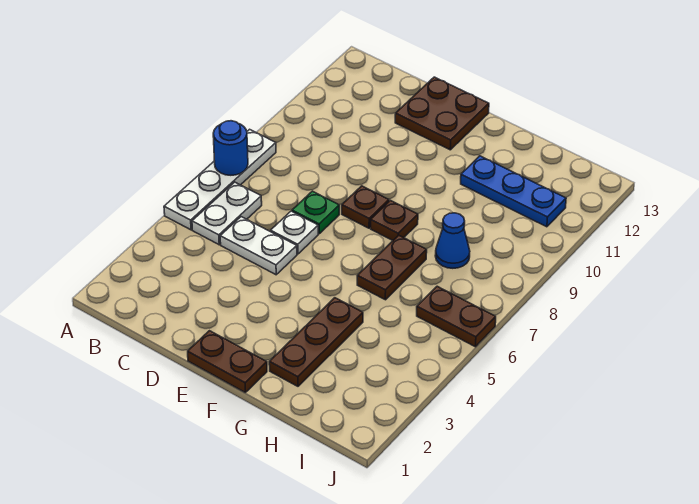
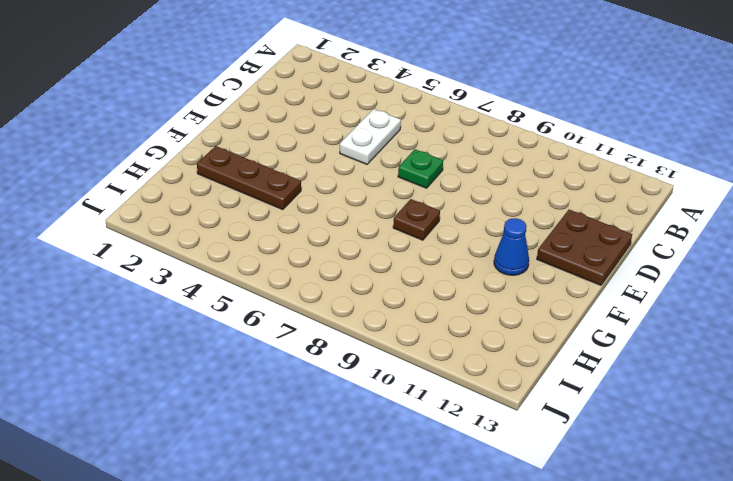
blue cone F11 level 1 -> blue cone H8 level 1
none -> white plate A5:A8 level 1
none -> white plate B5:B6 level 1
none -> white plate D6 level 1

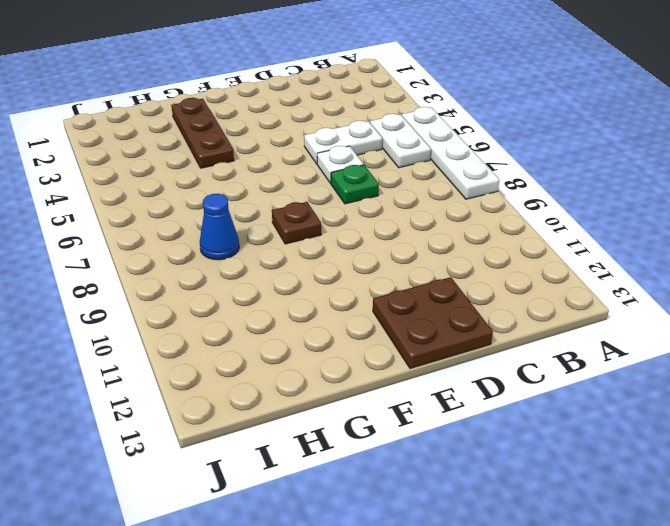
none -> brown plate E1:F1 level 1
none -> brown plate E8 level 1
none -> brown plate G6:G7 level 1

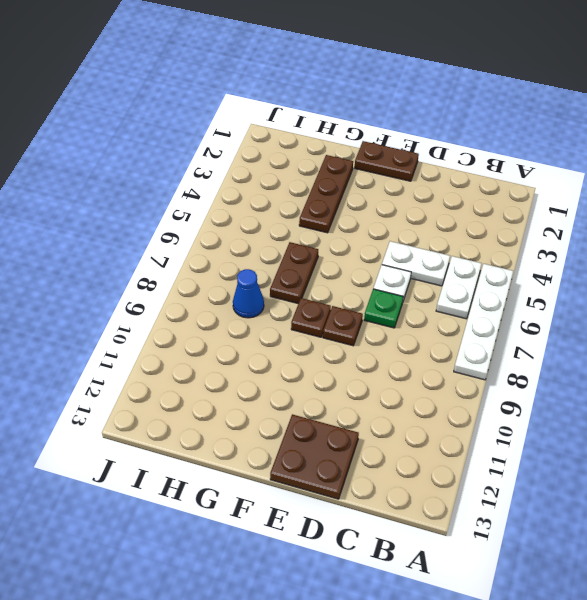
none -> blue plate G11:I11 level 1
none -> brown plate I6:J6 level 1
none -> blue round brick A7 level 2

